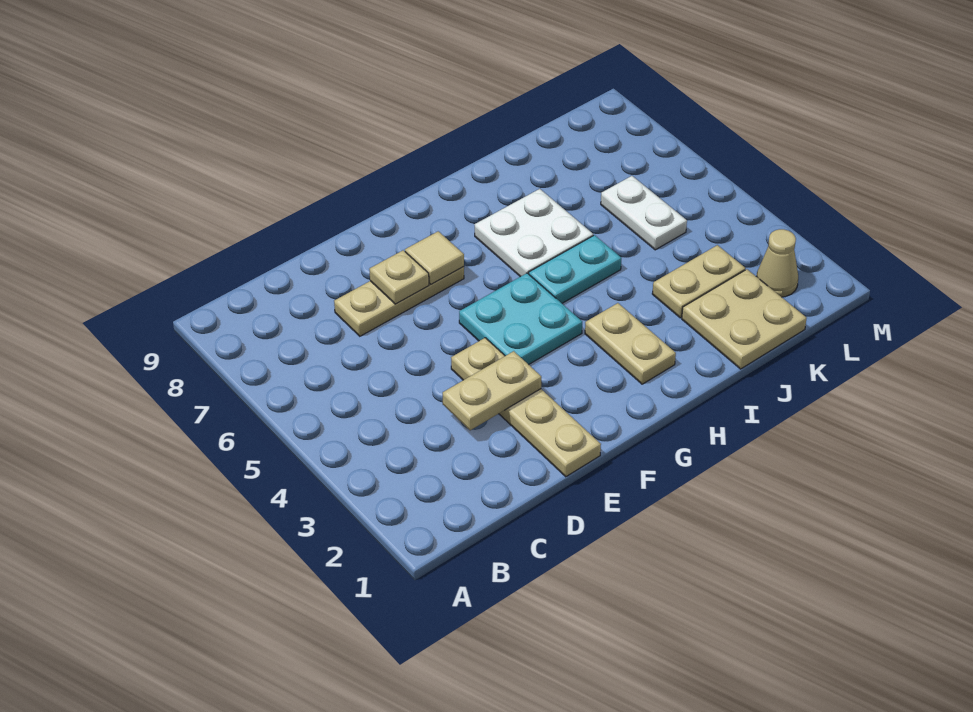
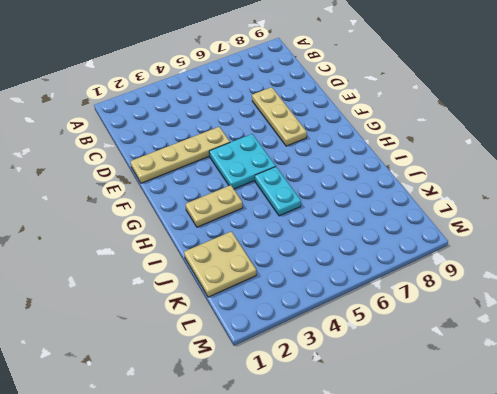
none -> white plate H6:I7 level 1
none -> tan plate J3:K3 level 1
none -> white plate K5:K6 level 1

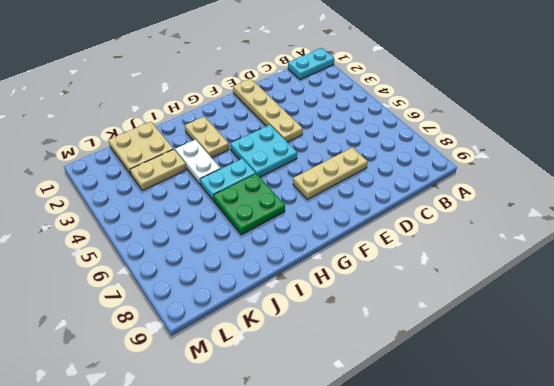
cyan plate A1:B1 level 1 -> none
green plate H6:I7 level 1 -> white plate H6:I7 level 1
white plate I3:I4 level 1 -> white plate K5:K6 level 1
none -> tan cone L2 level 1
none -> tan plate D3:E3 level 2
none -> tan plate E7 level 2

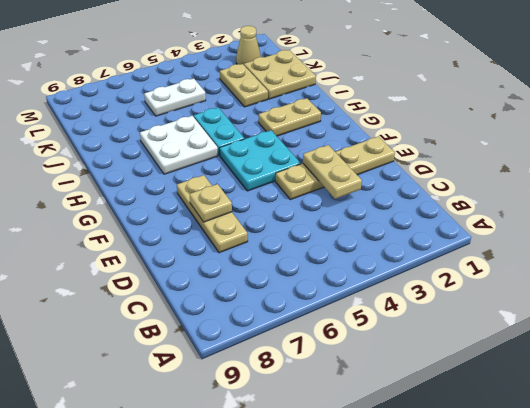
none -> tan tile F7 level 2

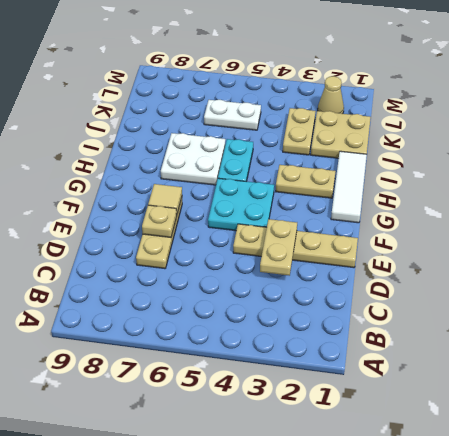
white tile G1:I1 level 1 -> none

